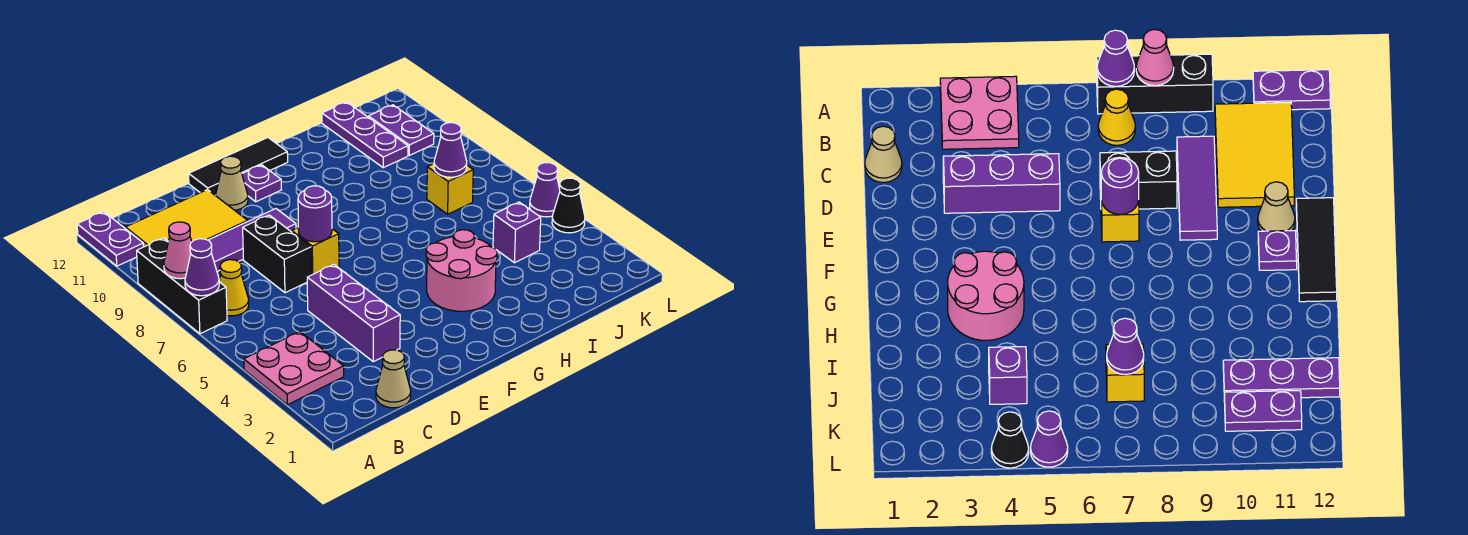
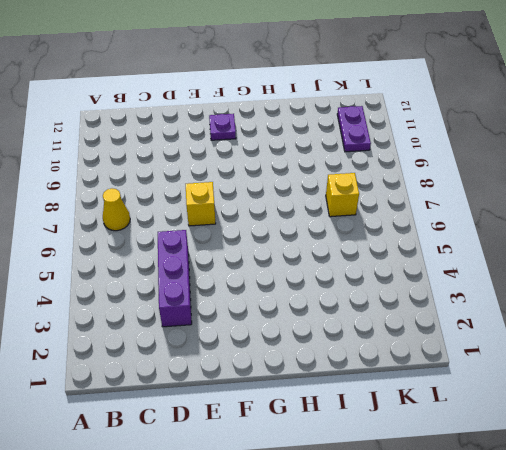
none -> pink plate A3:B4 level 1
none -> black brick A7:A9 level 1
none -> purple plate A11:A12 level 1

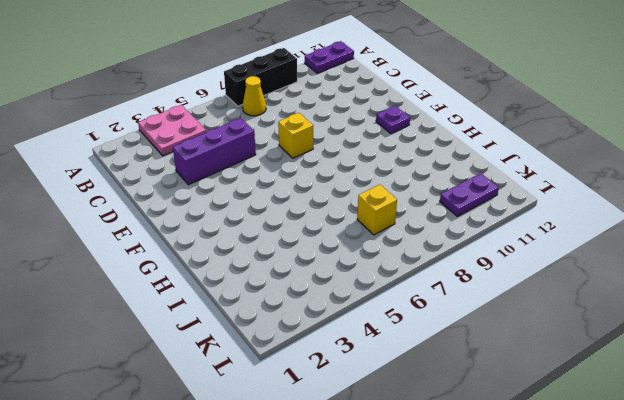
none -> yellow tile B10:D11 level 1
none -> tan cone C1 level 1
none -> purple tile C9:E9 level 1

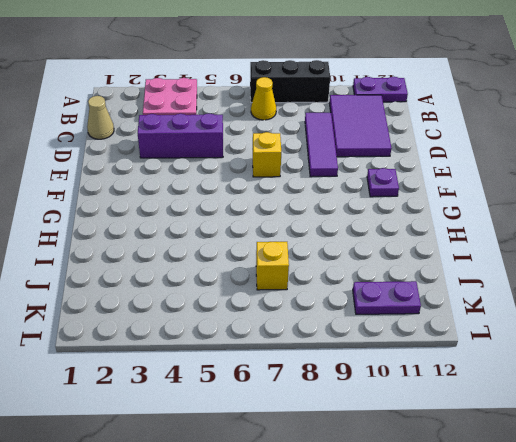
purple tile B10:D11 level 1 -> yellow tile B10:D11 level 1
none -> black brick D7:D8 level 1
none -> tan cone E11 level 1
none -> black tile E12:G12 level 1

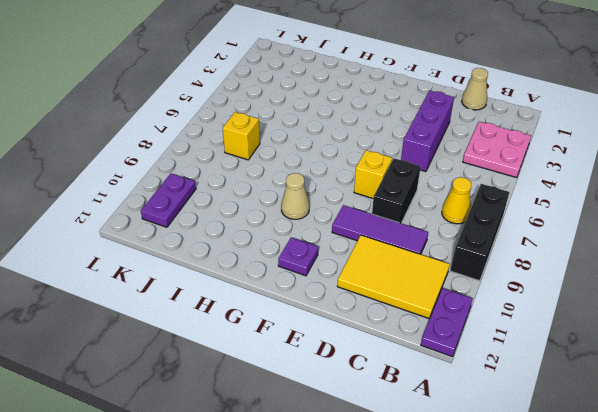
tan cone G9 level 1 -> tan cone E11 level 1
none -> black tile E12:G12 level 1
none -> pink round brick G3:H4 level 1
none -> purple brick J4 level 1

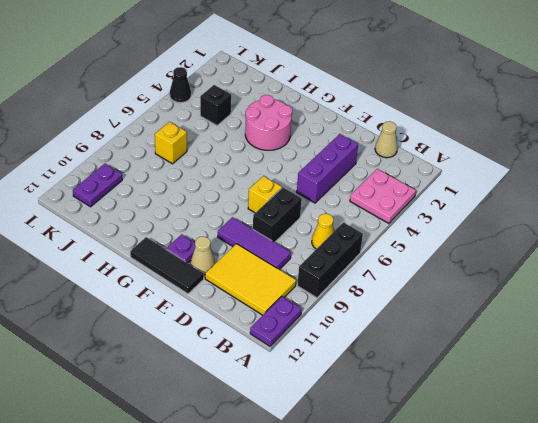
black brick J4 level 1 -> purple brick J4 level 1
none -> purple plate J10:J12 level 1
none -> purple cone L5 level 1
none -> purple cone A7 level 2

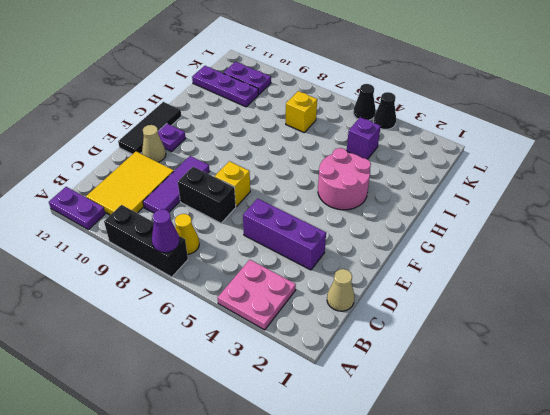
black cone L5 level 1 -> purple cone L5 level 1
none -> pink cone A8 level 2
none -> purple round brick E7 level 2
none -> purple cone J7 level 2

